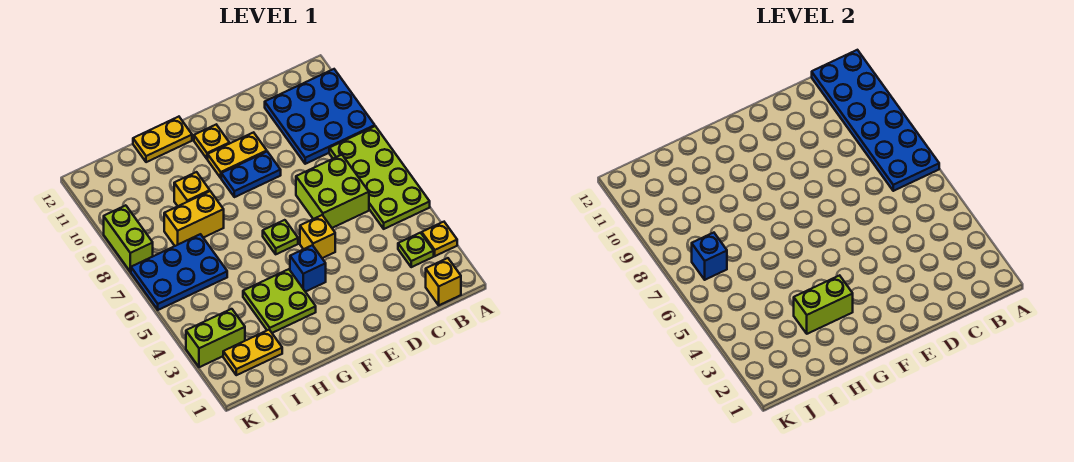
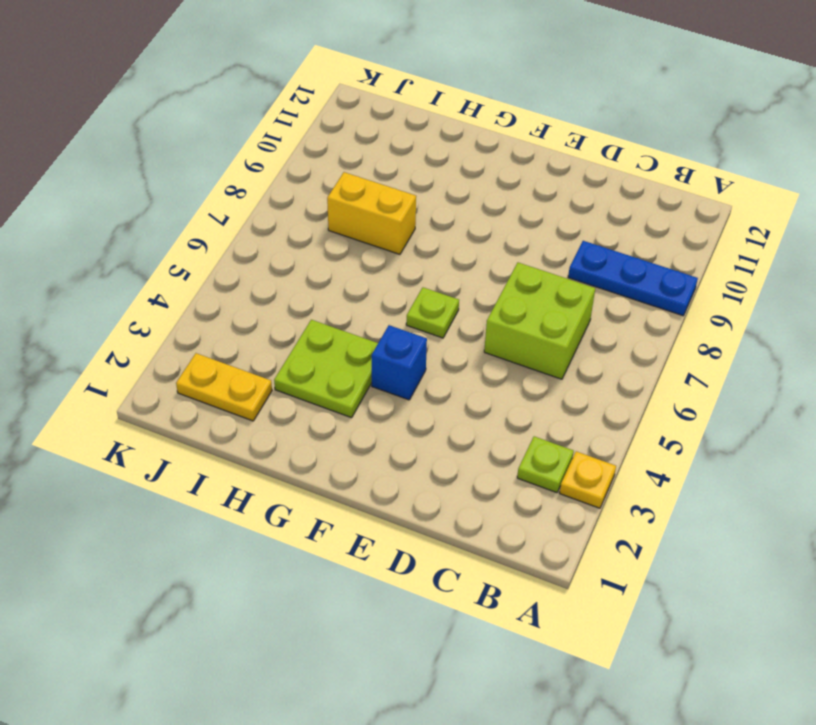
blue plate A9:C9 level 1 -> blue plate A9:C11 level 1
none -> lime plate A5:B8 level 1
none -> yellow brick B1 level 1
none -> yellow brick E5 level 1

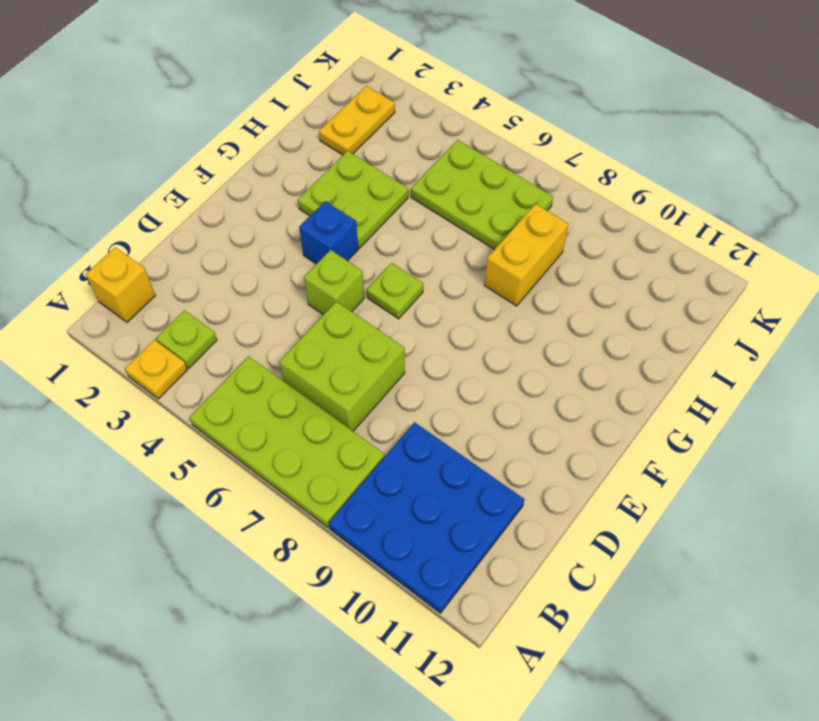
lime brick E5 level 1 -> yellow brick E5 level 1
lime plate I5:J7 level 1 -> blue plate I6:K7 level 1
none -> blue plate E9:F9 level 1
none -> yellow plate E10:F10 level 1
none -> yellow plate F11 level 1

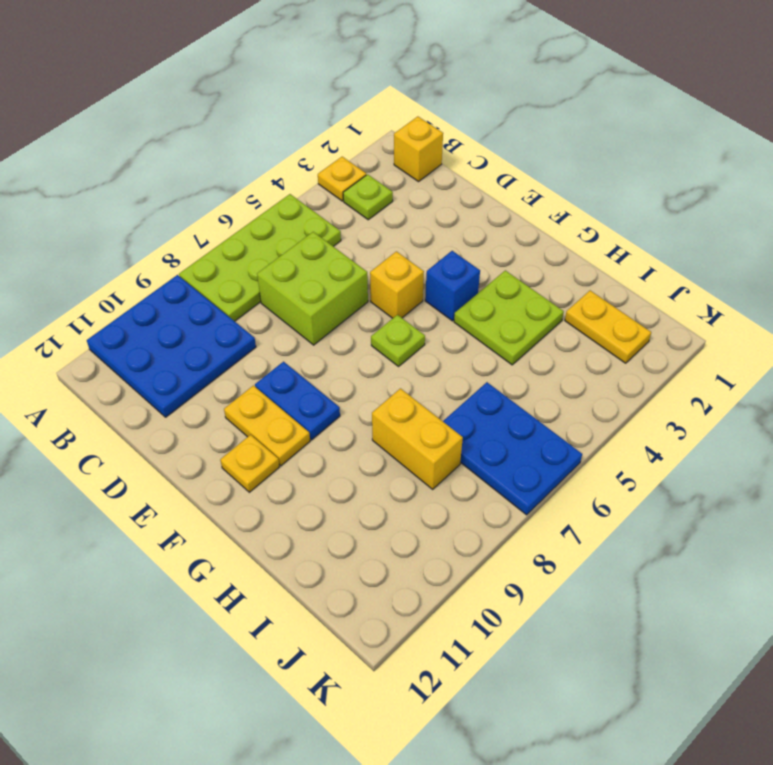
none -> yellow plate G12:H12 level 1
none -> yellow brick H9 level 1
none -> lime brick J3:K3 level 1

